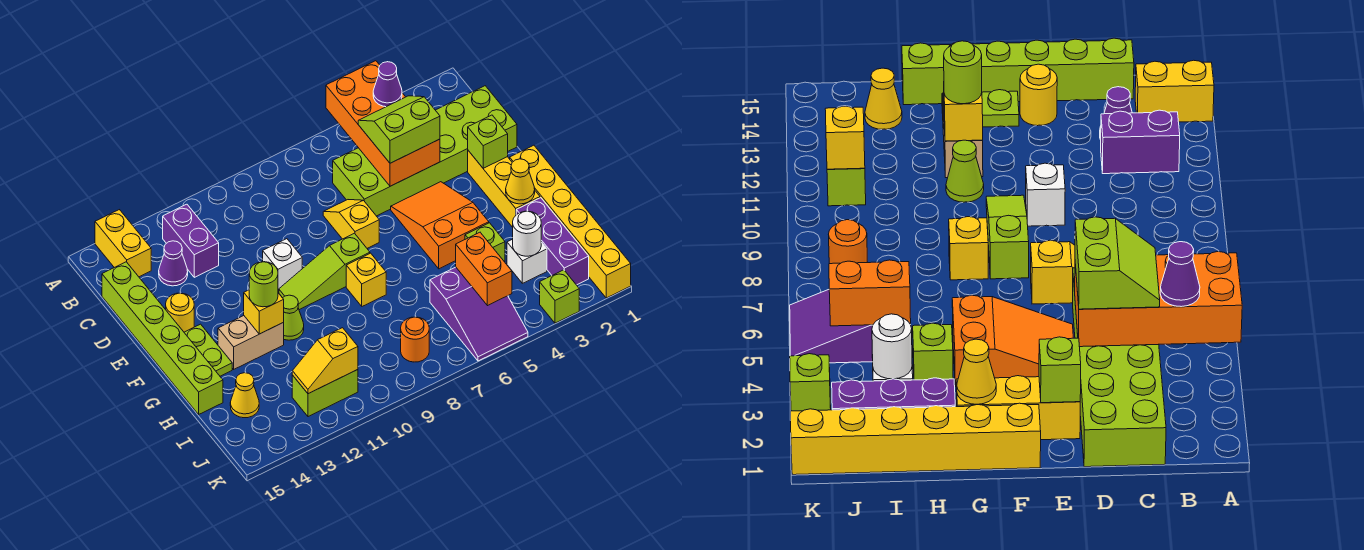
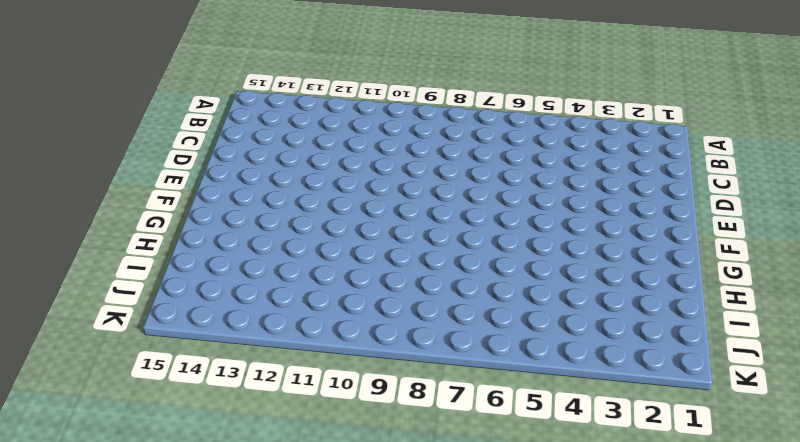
none -> yellow brick A14:B14 level 1
none -> purple brick B12:C12 level 1
none -> lime brick C1:D6 level 1
none -> purple cone C13 level 1

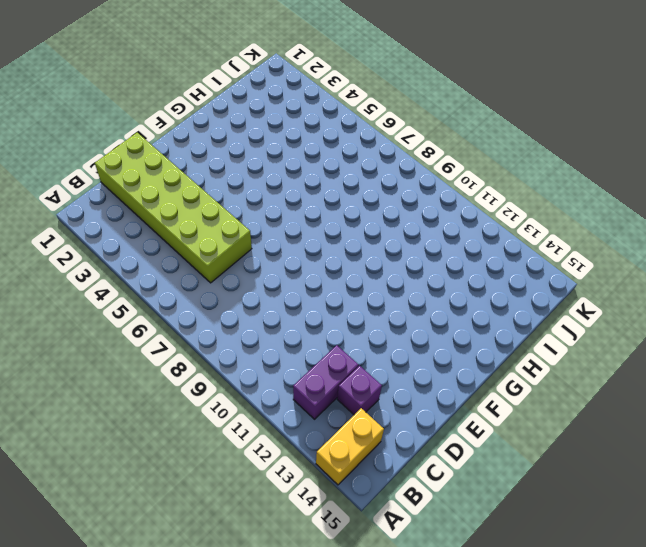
purple brick C13 level 1 -> purple cone C13 level 1
none -> lime brick C15:H15 level 1
none -> yellow slope D7:E7 level 1 top E
none -> yellow brick E2:G2 level 1
none -> orange slope E4:G5 level 1 top G

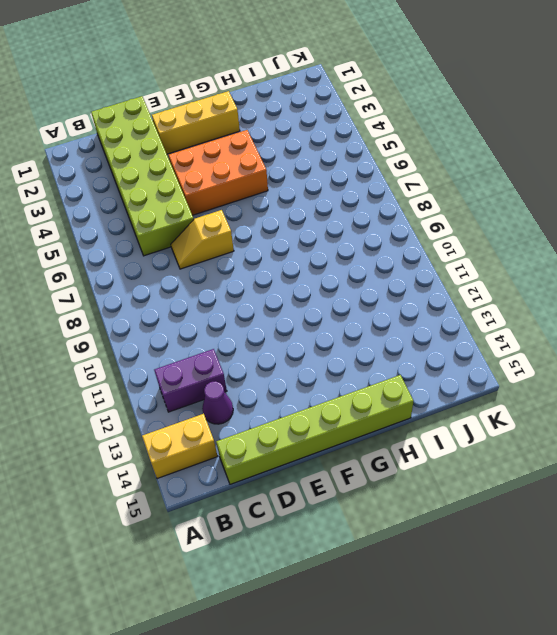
orange brick E4:G5 level 1 -> orange slope E4:G5 level 1 top G
none -> white brick E10 level 1
none -> yellow round brick E14 level 1
none -> yellow brick F1:K1 level 1
none -> lime slope F8:F10 level 1 top 8

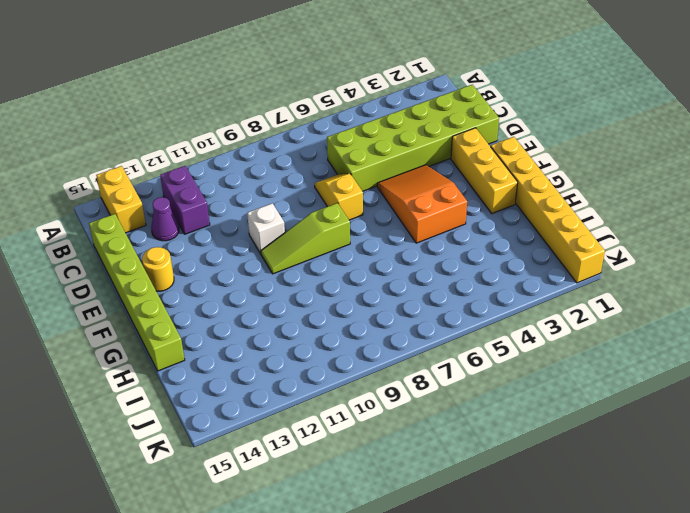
none -> lime plate F14:G14 level 1
none -> yellow brick G8 level 1
none -> lime cone G11 level 1
none -> tan brick G12:G13 level 1

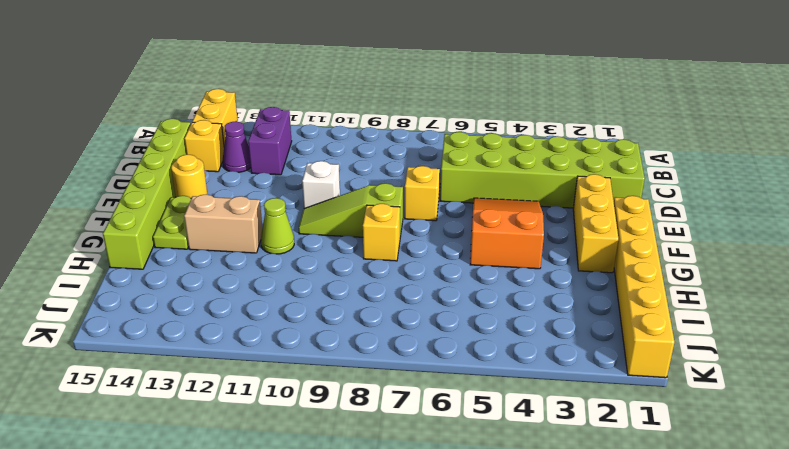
yellow brick C14 level 1 -> yellow brick G12 level 2
none -> purple brick H2:J2 level 1
none -> lime brick H4 level 1
none -> white brick I3 level 1
none -> purple slope I5:K6 level 1 top I

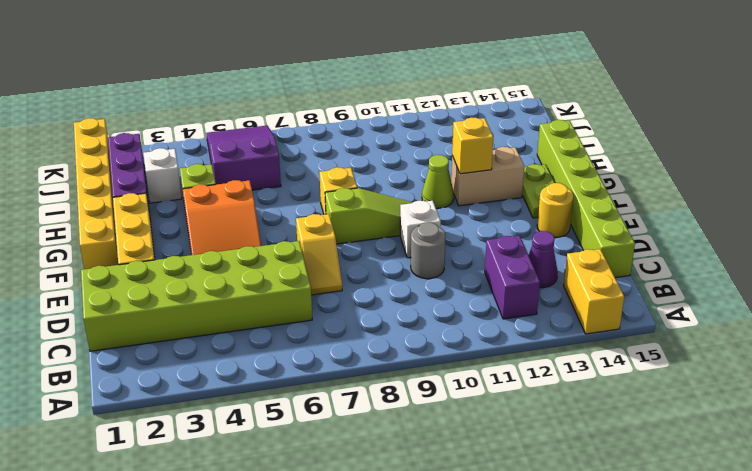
grey round brick D10 level 1 -> none
none -> yellow cone I14 level 1
none -> orange round brick J8 level 1
none -> lime brick J11:J12 level 1
none -> lime brick K3 level 1

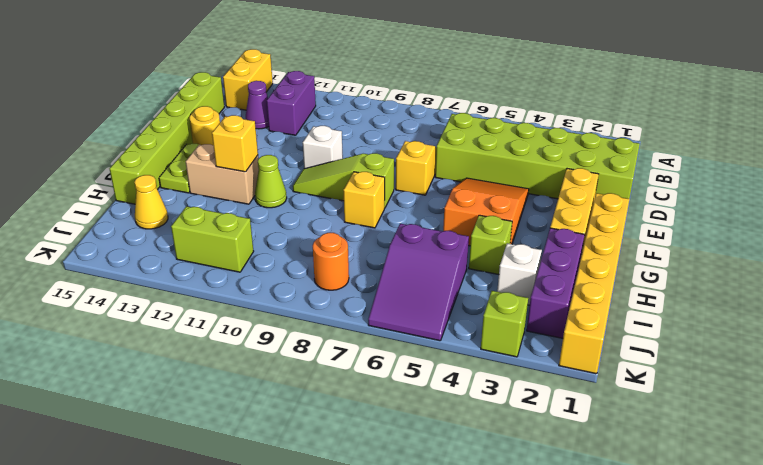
none -> orange brick A4:D5 level 2
none -> lime brick E2 level 2
none -> yellow cone G2 level 2
none -> white round brick I3 level 2

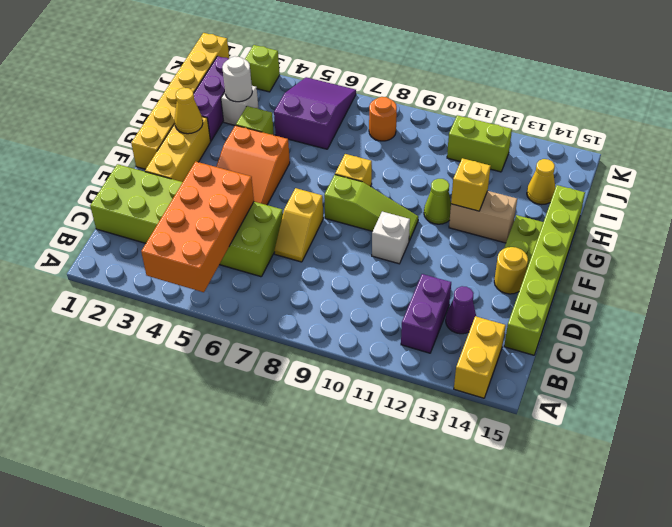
none -> lime brick E2 level 2
none -> orange brick I5:J5 level 2
none -> yellow slope J11:J12 level 2 top 11
none -> purple cone B4 level 3

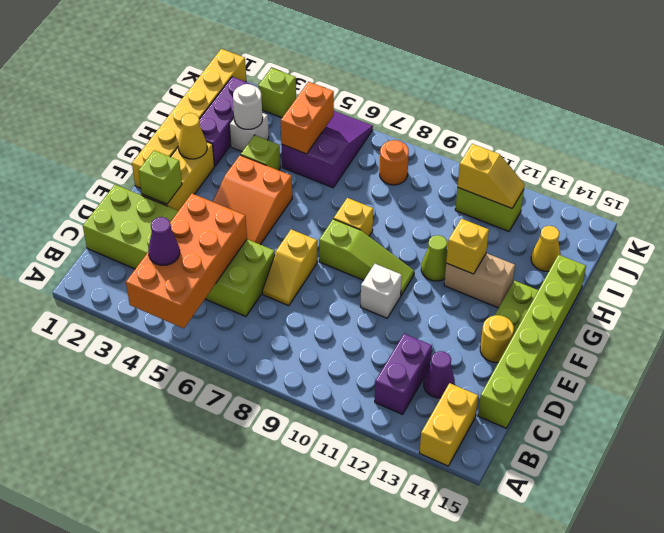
none -> lime slope C4:D5 level 3 top D
none -> lime round brick G12 level 3

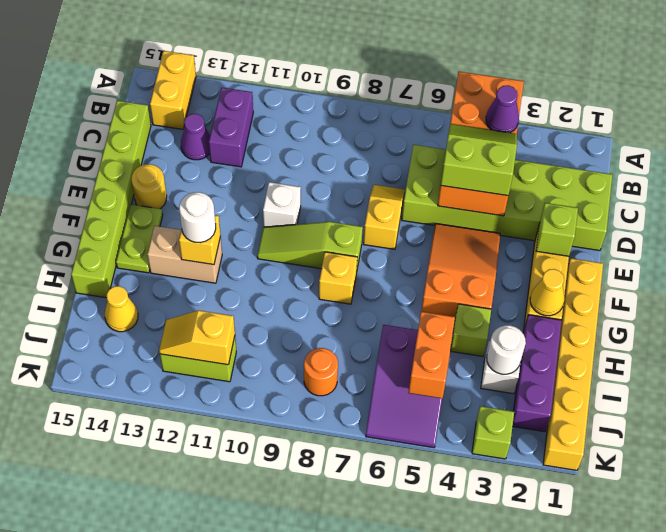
white round brick G12 level 3 -> lime round brick G12 level 3
none -> lime cone G11 level 1

